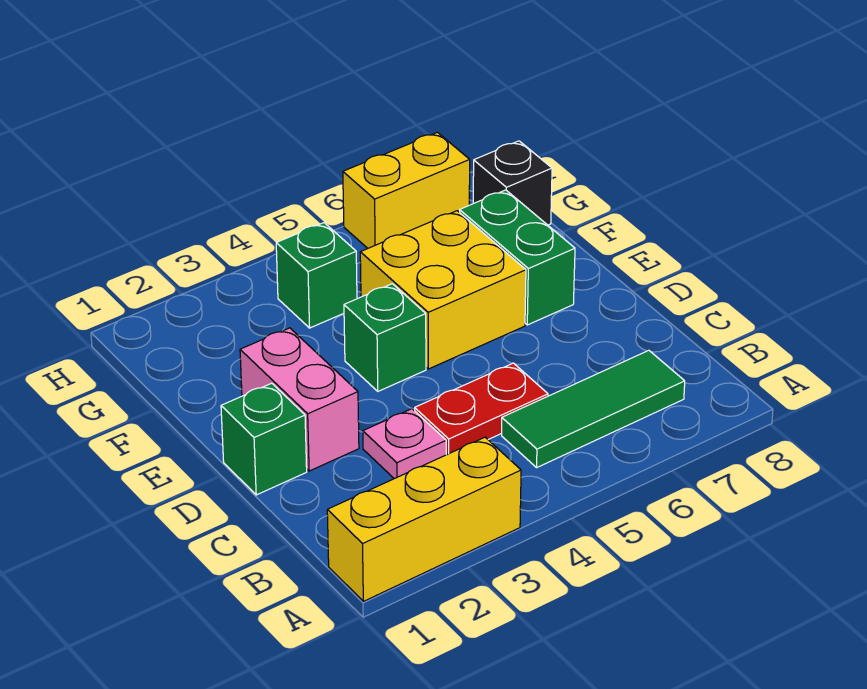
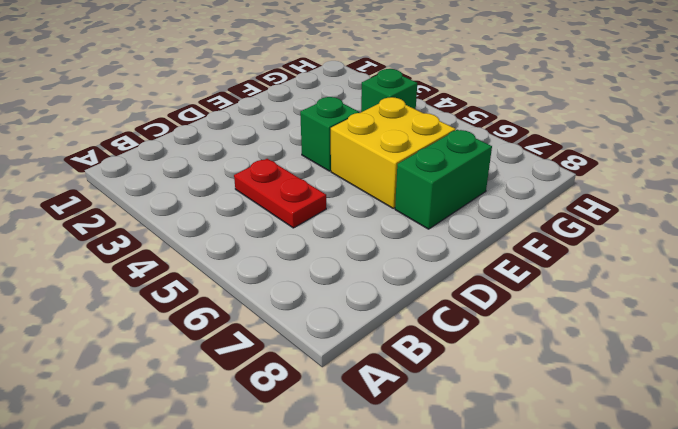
none -> yellow brick A1:A3 level 1
none -> green tile B5:B7 level 1
none -> pink plate C3 level 1

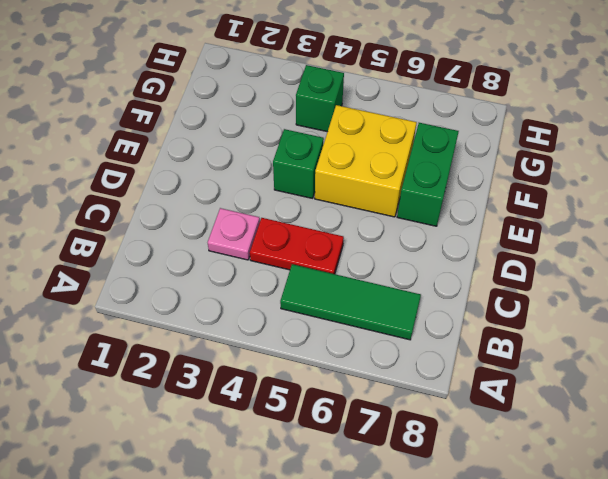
none -> yellow brick A1:A3 level 1
none -> green brick D1 level 1
none -> pink brick D2:E2 level 1

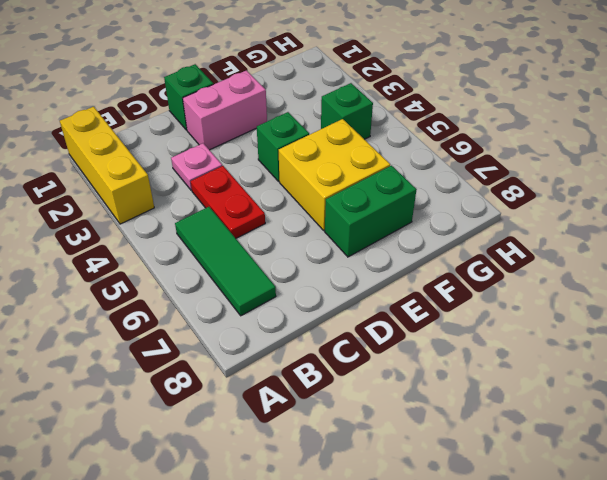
none -> black brick G8 level 1
none -> yellow brick H6:H7 level 1

